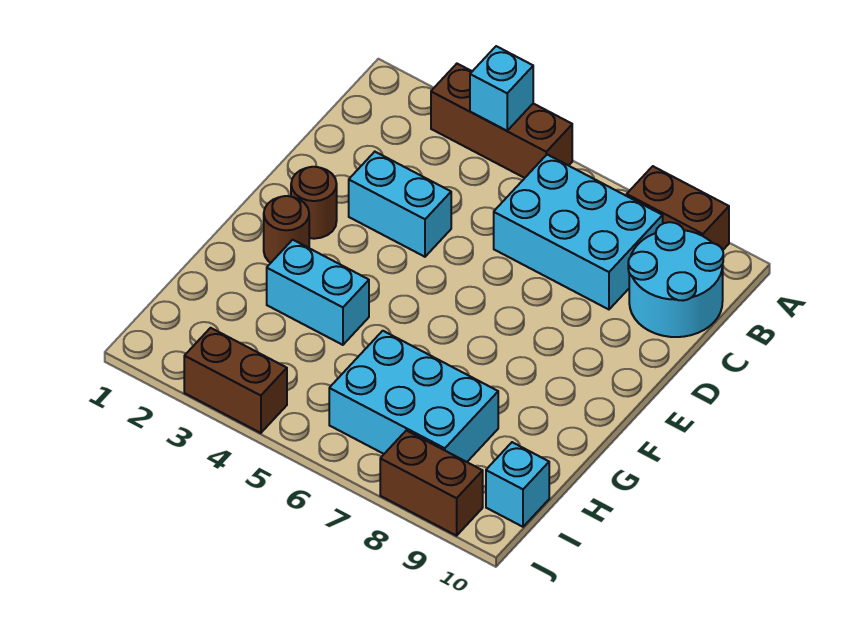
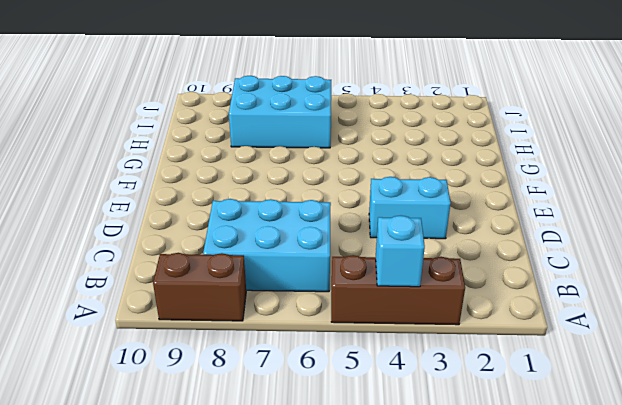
none -> cyan round brick B9:C10 level 1
none -> brown round brick E2 level 1
none -> brown round brick F2 level 1

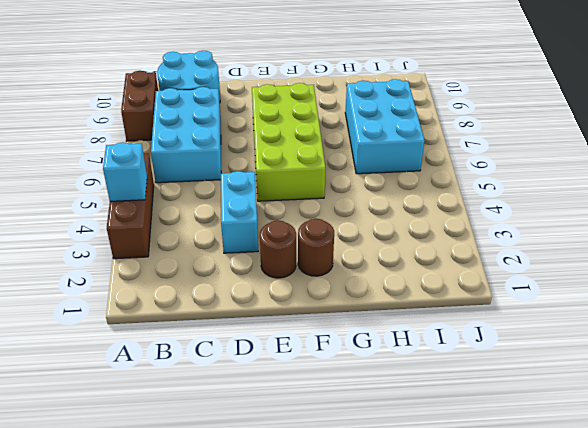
lime brick E5:F8 level 1 -> none
none -> cyan brick G3:G4 level 1
none -> cyan brick I10 level 1
none -> brown brick J3:J4 level 1

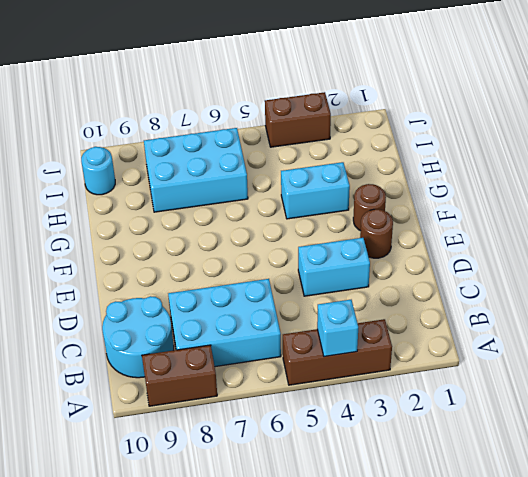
cyan round brick I10 level 1 -> cyan brick I10 level 1
none -> brown brick J8:J9 level 1

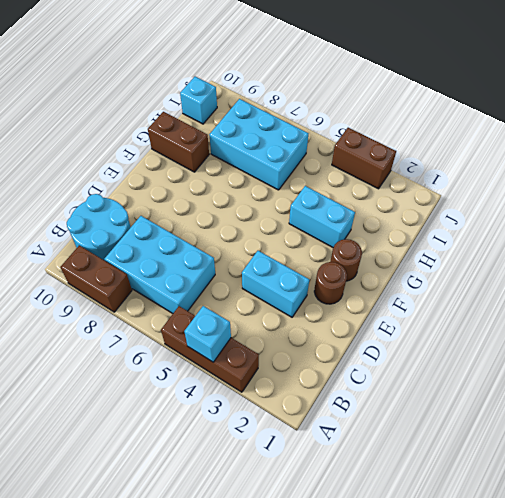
brown brick G9:G10 level 1 -> brown brick J8:J9 level 1

